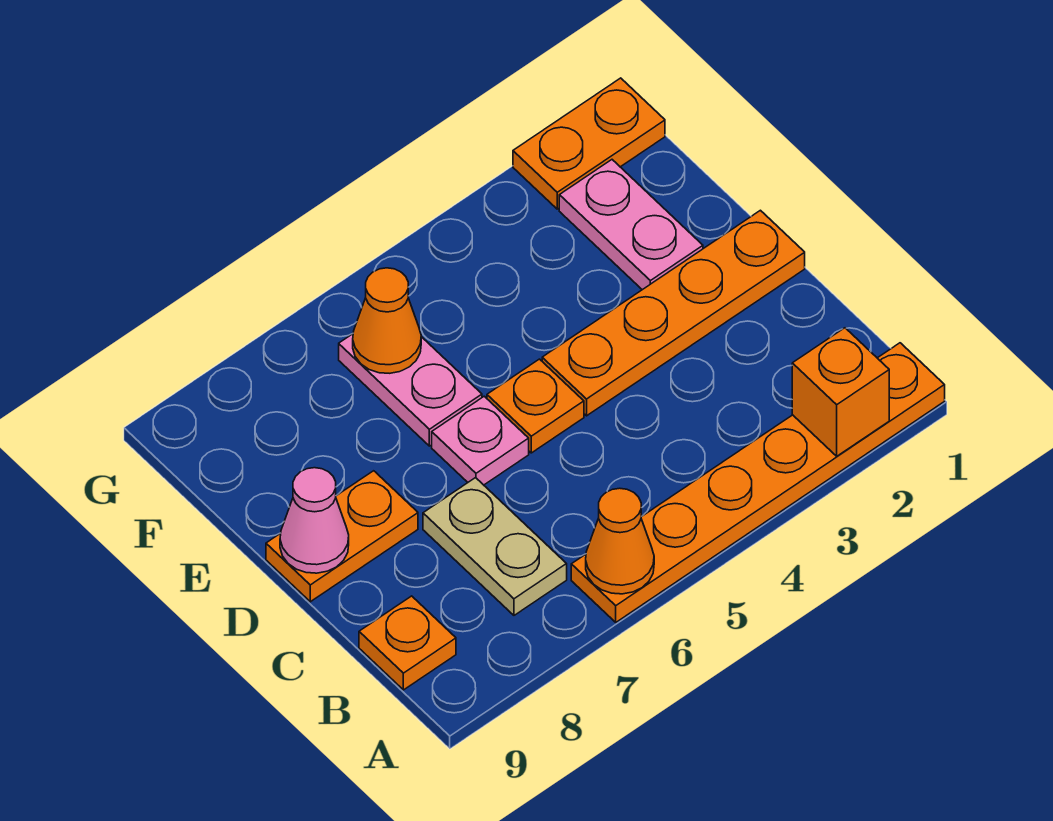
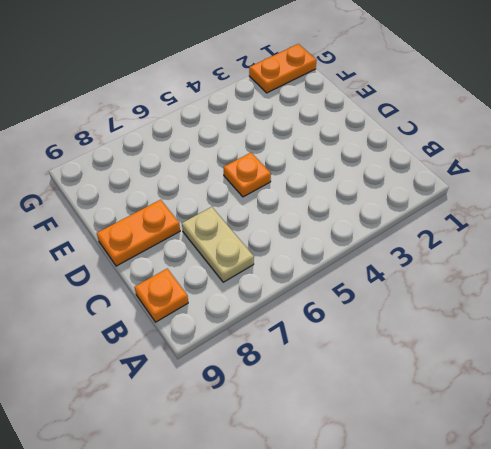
none -> orange plate A1:A6 level 1
none -> orange plate D1:D4 level 1
none -> pink plate D6 level 1

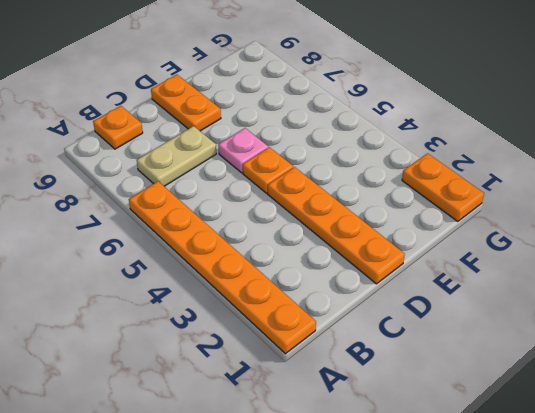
none -> pink plate E2:F2 level 1
none -> pink plate E6:F6 level 1
none -> orange brick A2 level 2

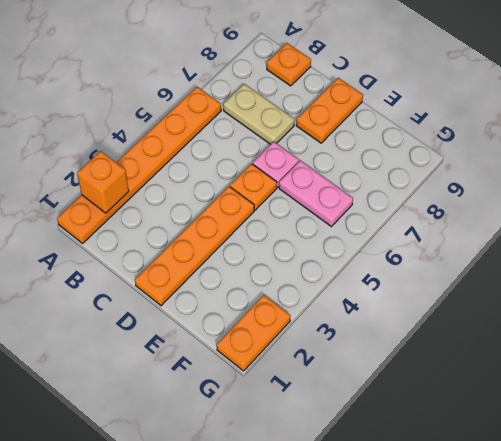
none -> pink plate E2:F2 level 1
none -> orange cone A6 level 2
none -> pink cone D9 level 2

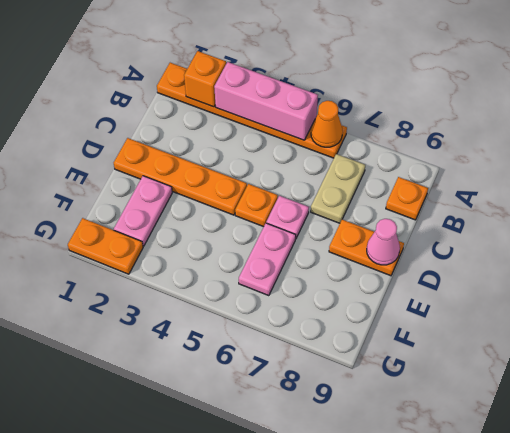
pink brick A3:A5 level 2 -> none
none -> orange cone F6 level 2

